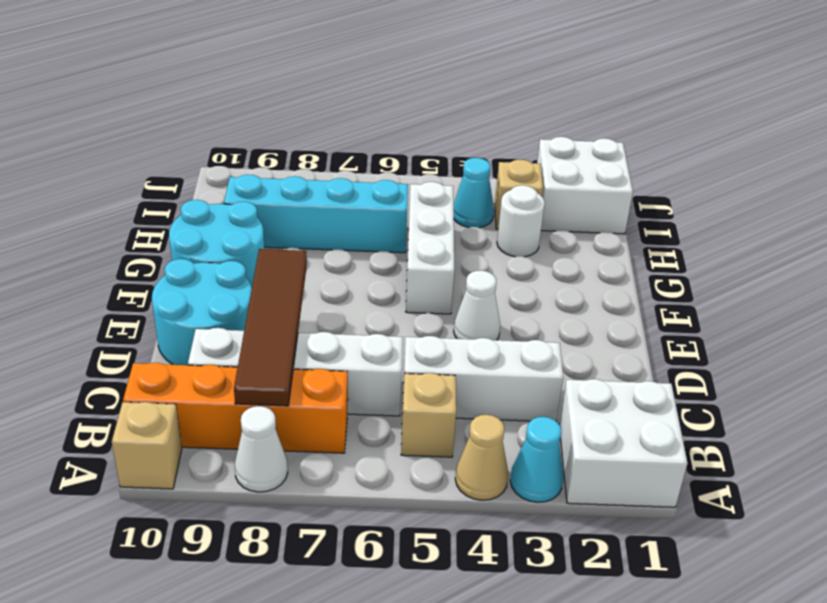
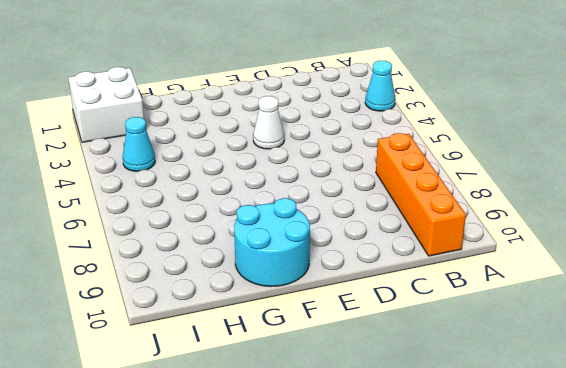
none -> white brick A1:B2 level 1
none -> tan cone A4 level 1
none -> white cone A8 level 1

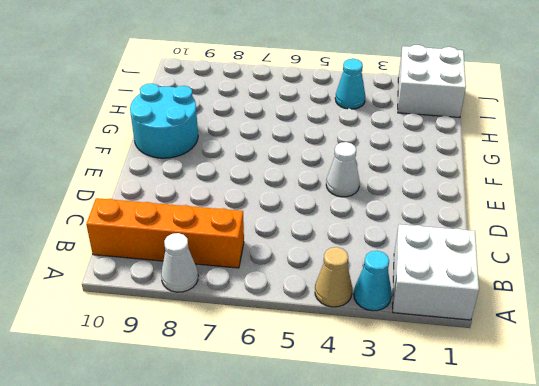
none -> tan brick A10 level 1
none -> tan brick B5 level 1
none -> white brick C3:C5 level 1

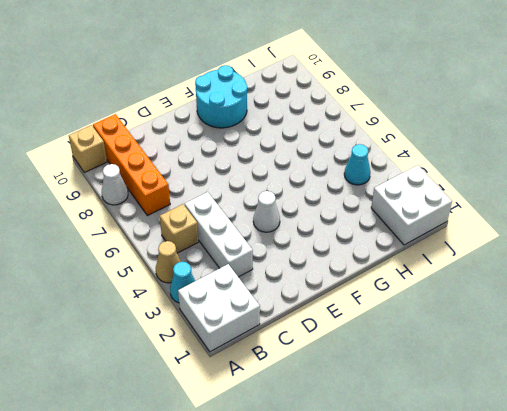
none -> white brick C6:C9 level 1
none -> cyan round brick D9:E10 level 1
none -> white brick F5:H5 level 1

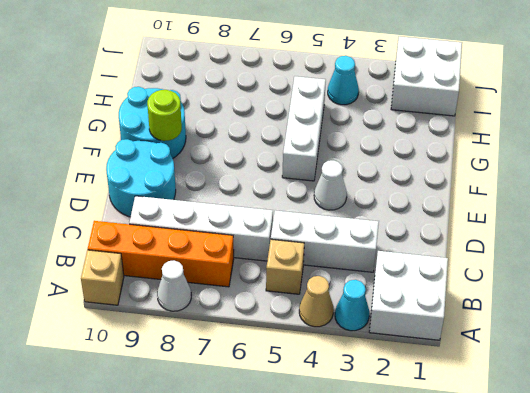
lime round brick F9 level 2 -> none
none -> white round brick H3 level 1
none -> cyan brick H6:H9 level 1
none -> tan brick I3 level 1

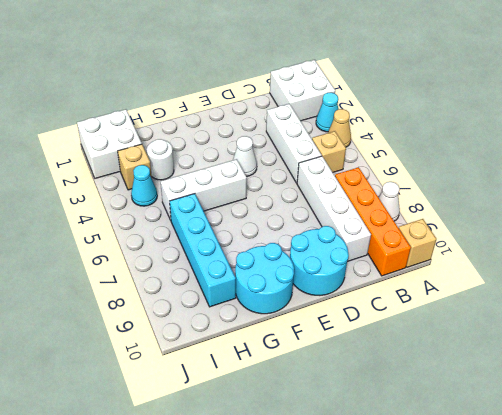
none -> brown tile B8:E8 level 2

